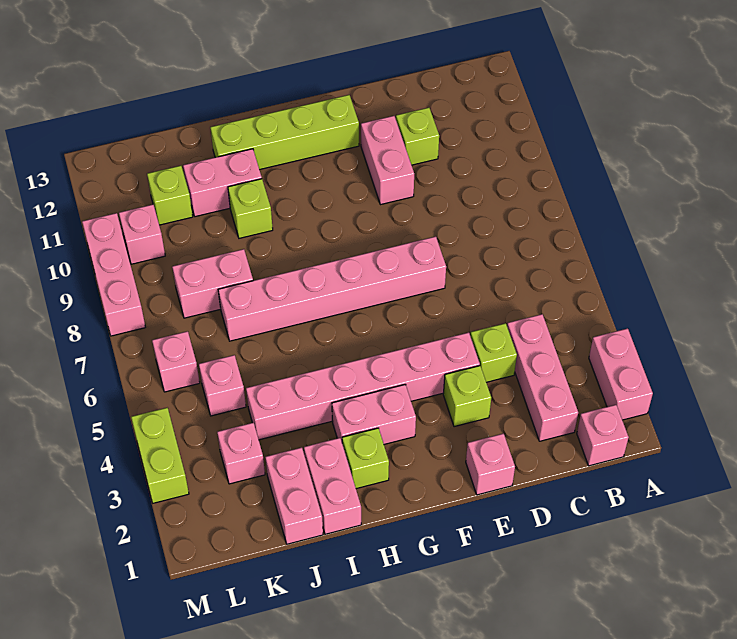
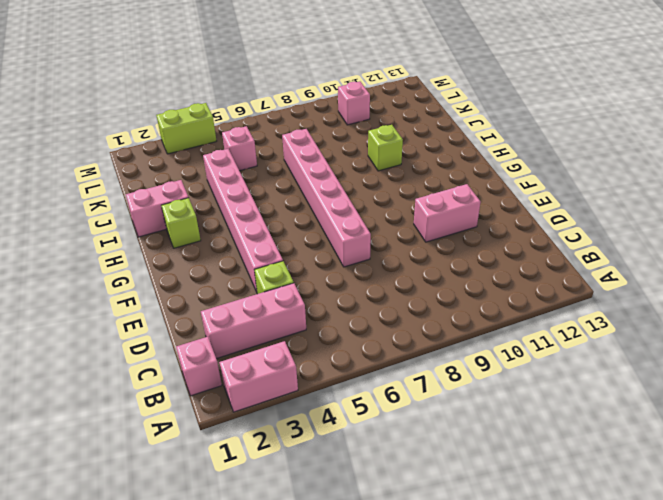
none -> lime brick D11 level 1
none -> pink brick E1 level 1
none -> lime brick E3 level 1

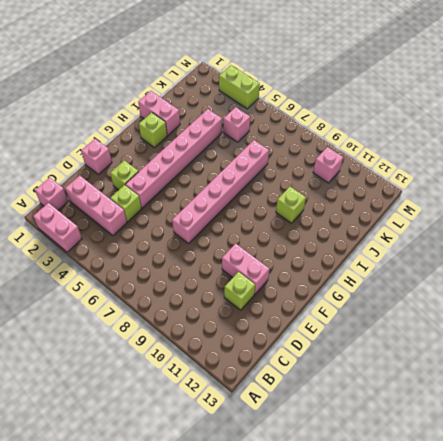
none -> lime brick F12:I12 level 1
none -> pink brick G3:H3 level 1
none -> pink brick I11:J11 level 1

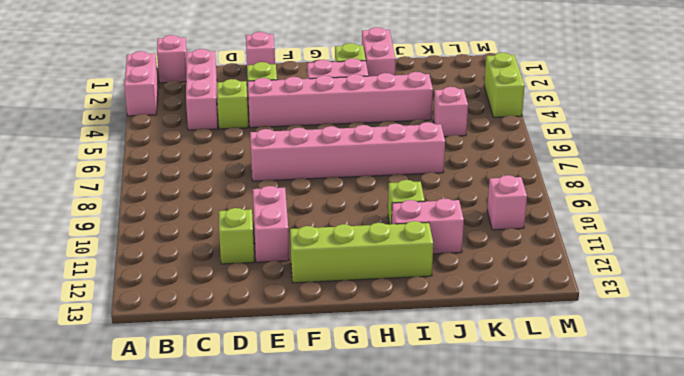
none -> pink brick J1:J2 level 1
none -> pink brick J8:K8 level 1
none -> pink brick K3 level 1

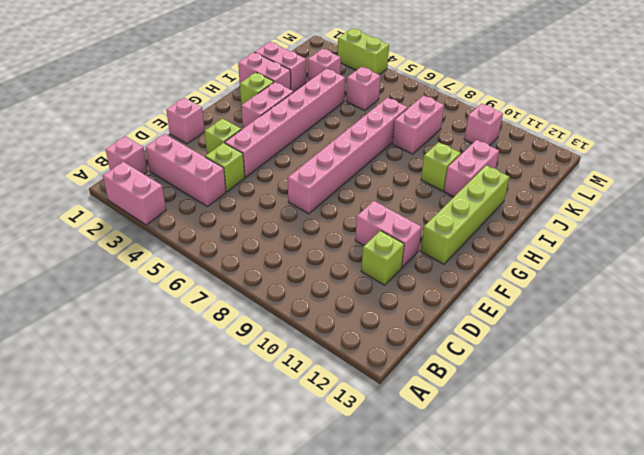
none -> lime brick K11 level 1
none -> pink brick L6 level 1
none -> pink brick M8:M10 level 1

